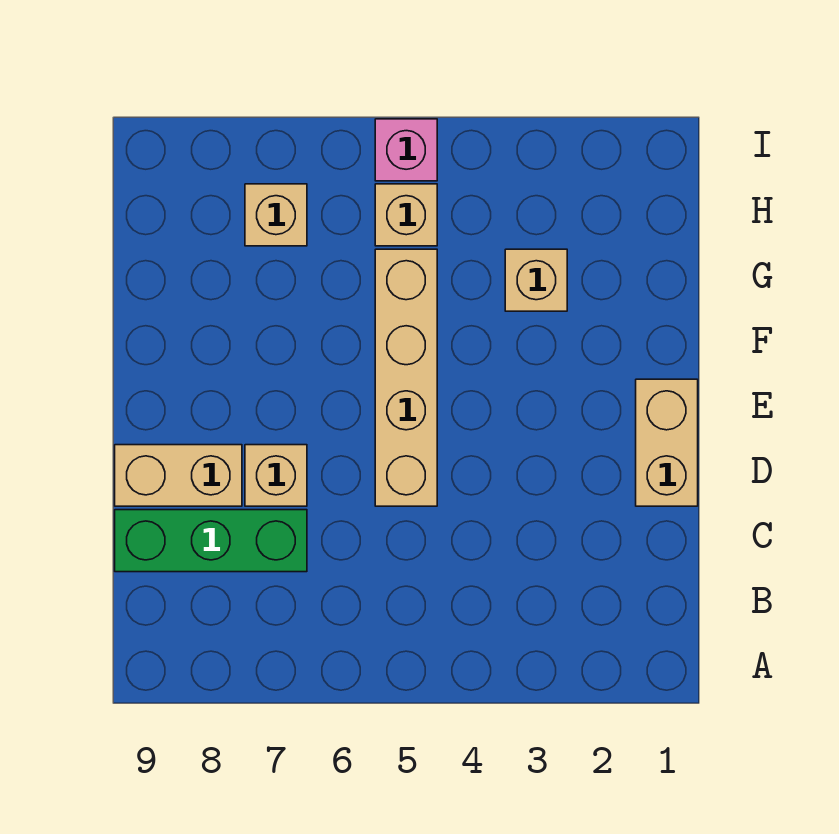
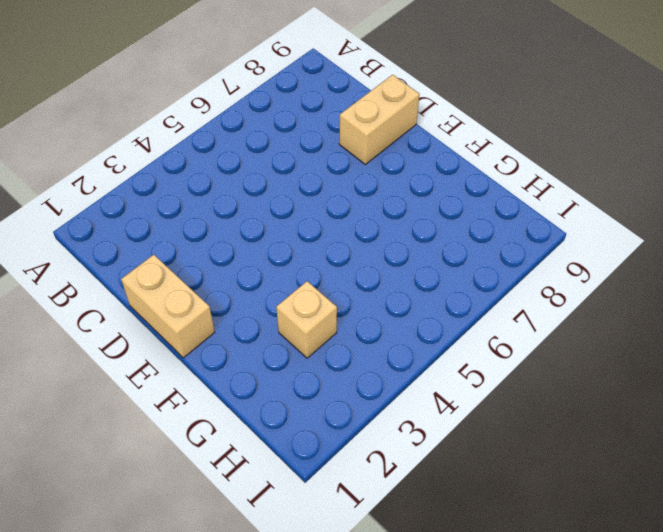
none -> green brick C7:C9 level 1
none -> tan brick D5:G5 level 1

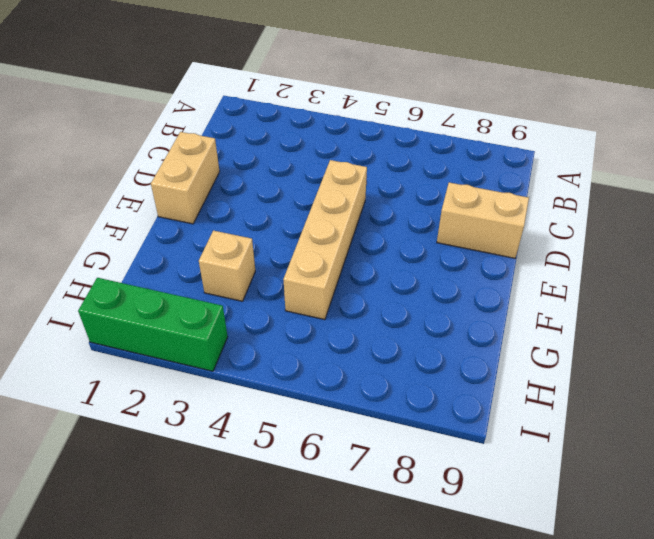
green brick I1:I3 level 1 -> green brick C7:C9 level 1
none -> tan brick D7 level 1
none -> tan brick H5 level 1

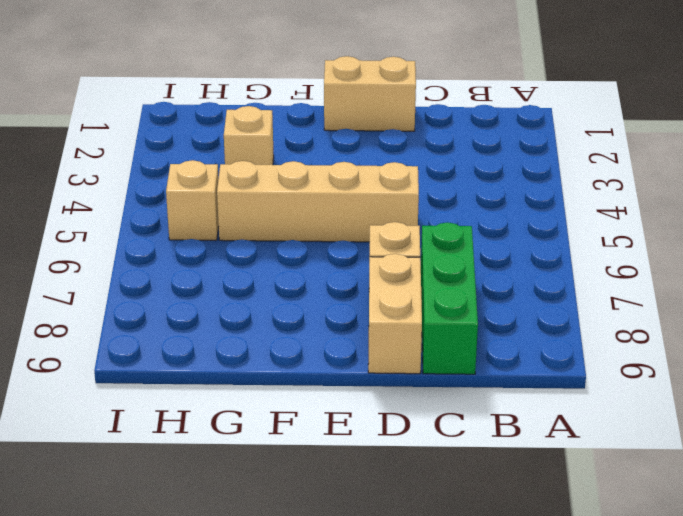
none -> tan brick H7 level 1
none -> pink brick I5 level 1

